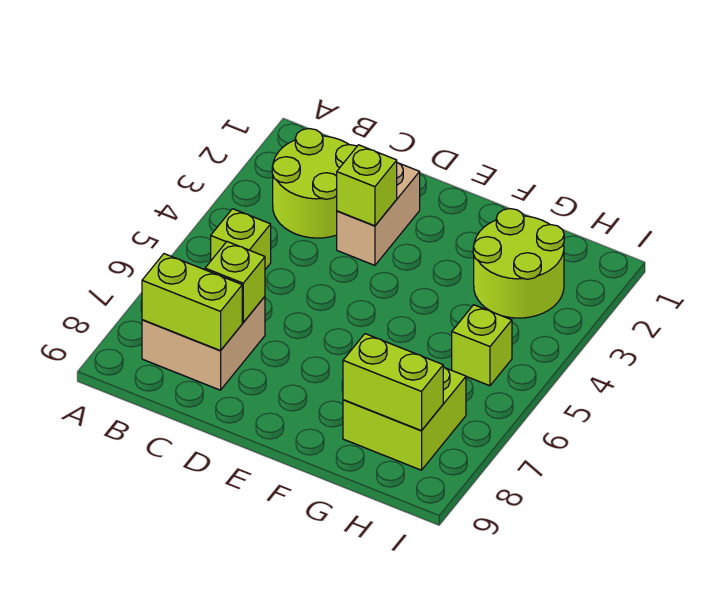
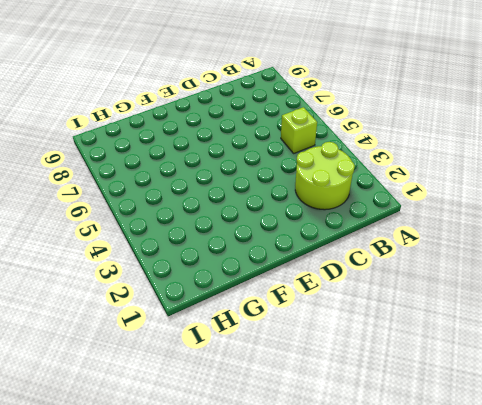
none -> tan brick B7:C8 level 1
none -> tan brick D2:D3 level 1

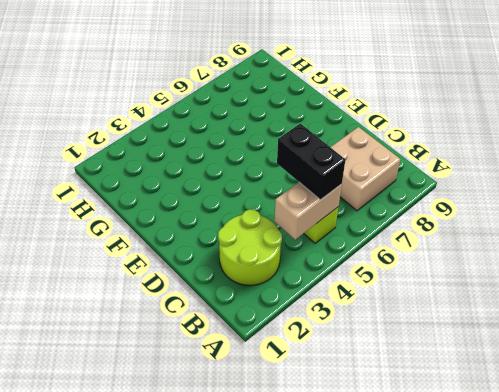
tan brick B4:B5 level 2 -> tan brick D2:D3 level 1
black brick B5:C5 level 3 -> none
none -> lime round brick G2:H3 level 1
none -> lime brick G7:H8 level 1

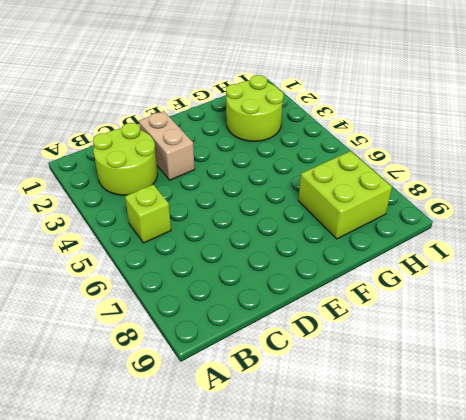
none -> tan brick B7:C8 level 1
none -> lime brick H5 level 1

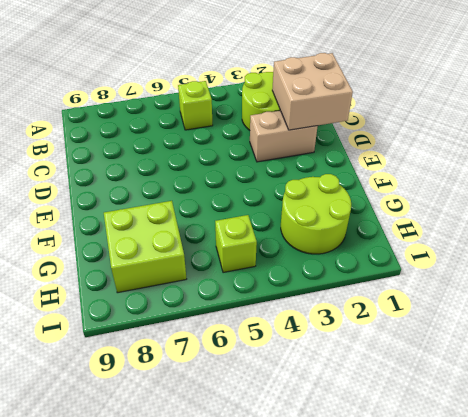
tan brick C1:D2 level 2 -> tan brick B7:C8 level 1
none -> lime brick B8:C8 level 2
none -> lime brick C7 level 2

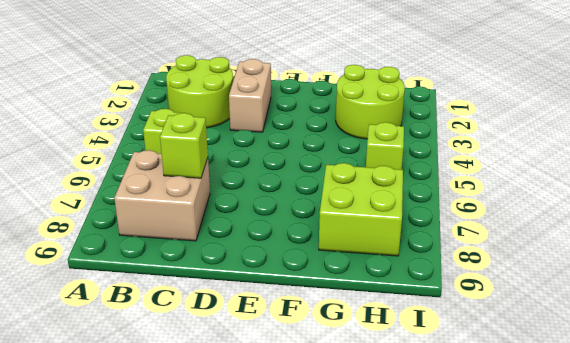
none -> lime brick B8:C8 level 2
none -> lime brick D3 level 2

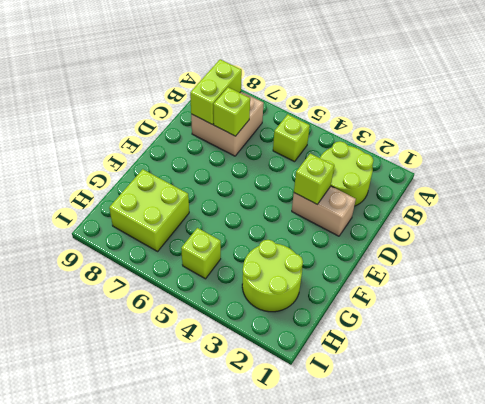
none -> lime brick G8:H8 level 2

